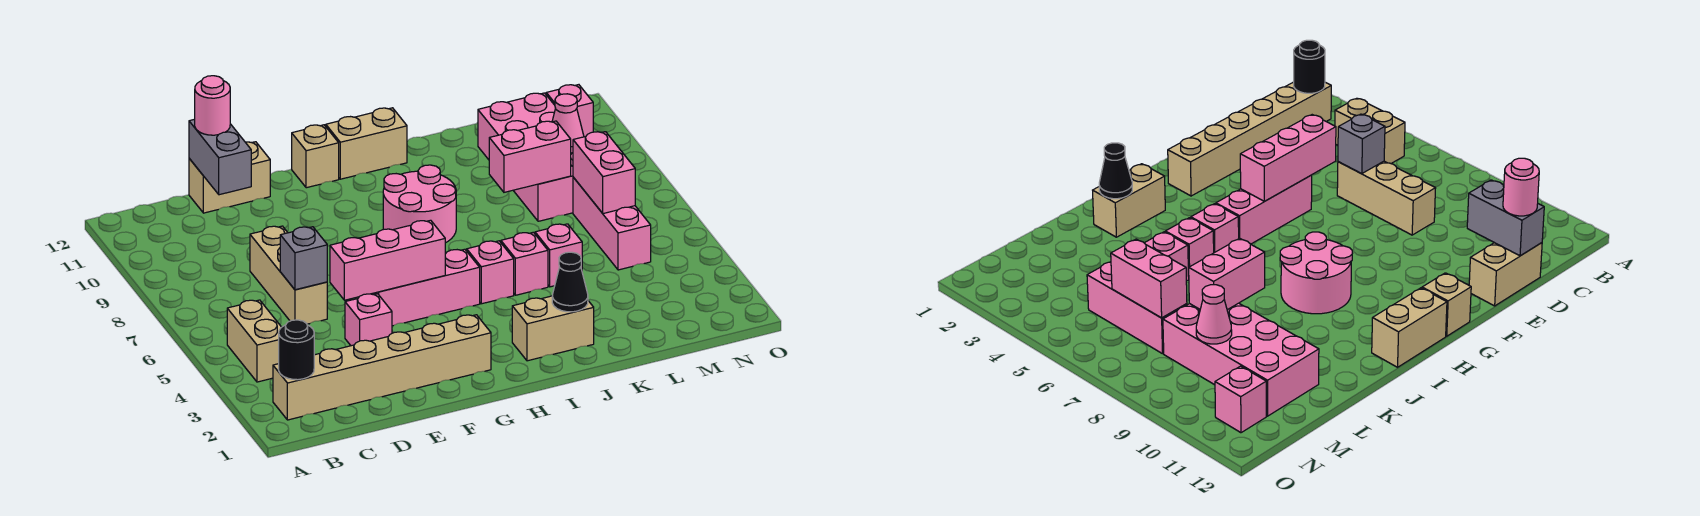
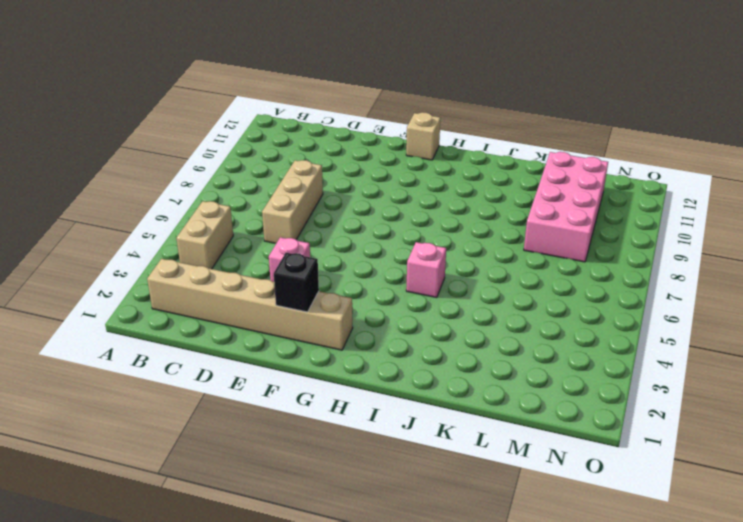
black brick F2 level 2 -> none
none -> tan brick D12:E12 level 1
none -> pink brick F5:H5 level 1
none -> pink round brick H8:I9 level 1

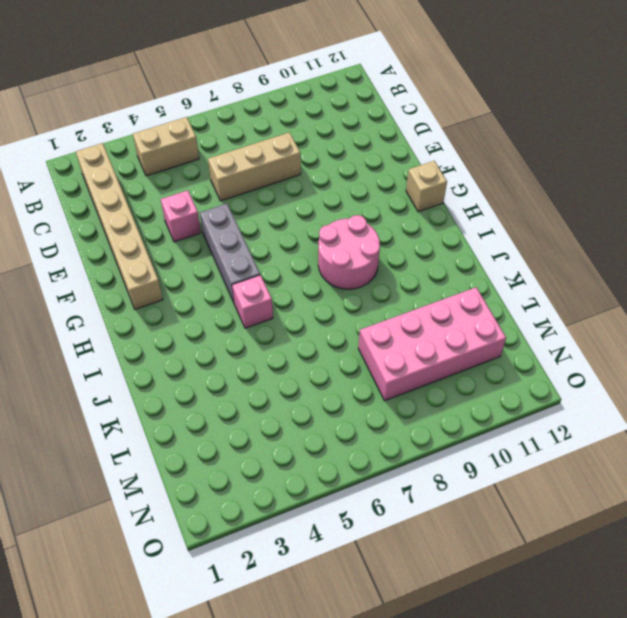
grey brick F5:H5 level 1 -> pink brick F5:H5 level 1
none -> tan brick D12:E12 level 1
none -> tan brick H12:I12 level 1
none -> tan brick I2:J2 level 1

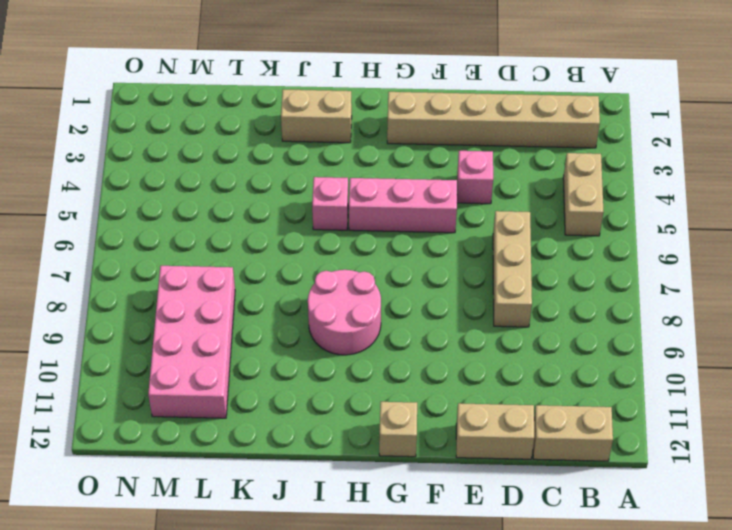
tan brick B12:C12 level 1 -> tan brick H12:I12 level 1
none -> pink brick J5 level 1
none -> pink brick K5 level 1
none -> pink brick M5:M7 level 1

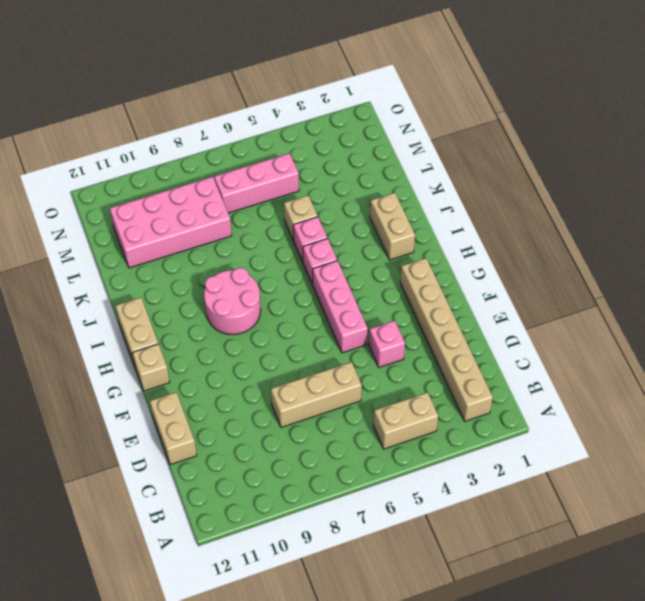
tan brick K5 level 1 -> pink brick K5 level 1
none -> pink brick N11 level 1
none -> black round brick B2 level 2
none -> grey brick D6 level 2

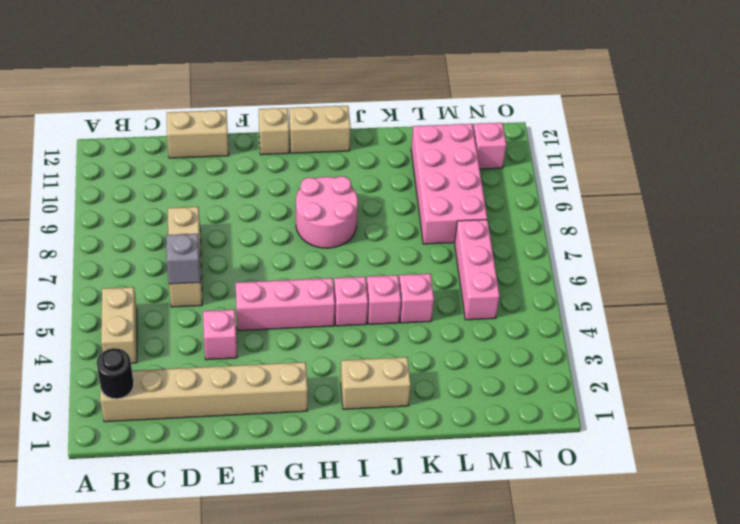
none -> grey brick D11:D12 level 2
none -> pink brick E5:G5 level 2
none -> black cone J2 level 2

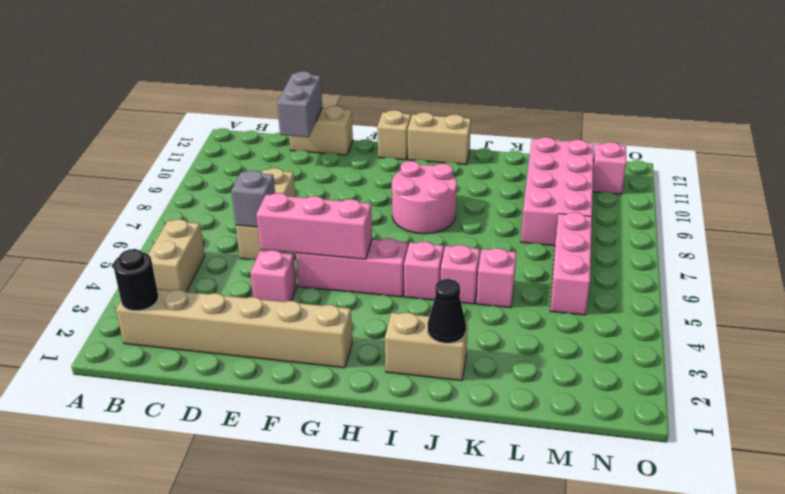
none -> pink brick K8:L8 level 2
none -> pink brick M6:M7 level 2
none -> pink cone M9 level 2

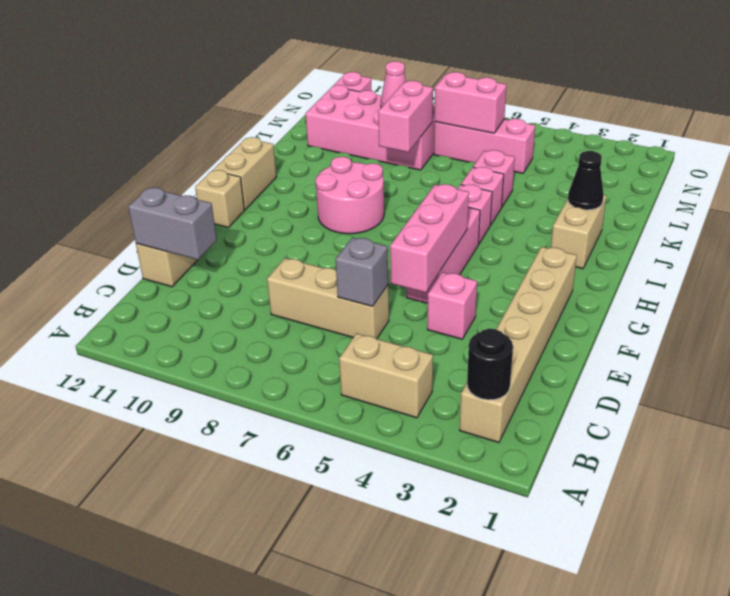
none -> pink round brick D12 level 3

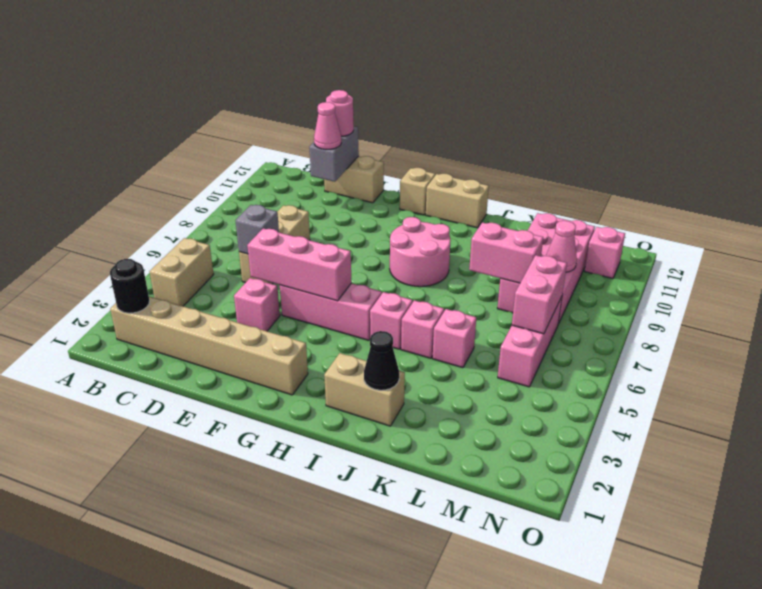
pink cone D11 level 3 -> none

